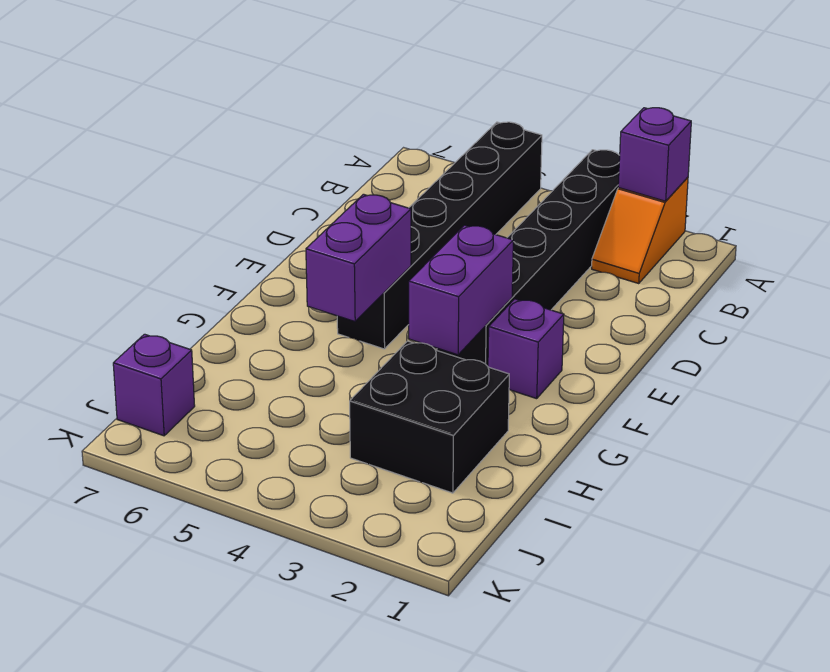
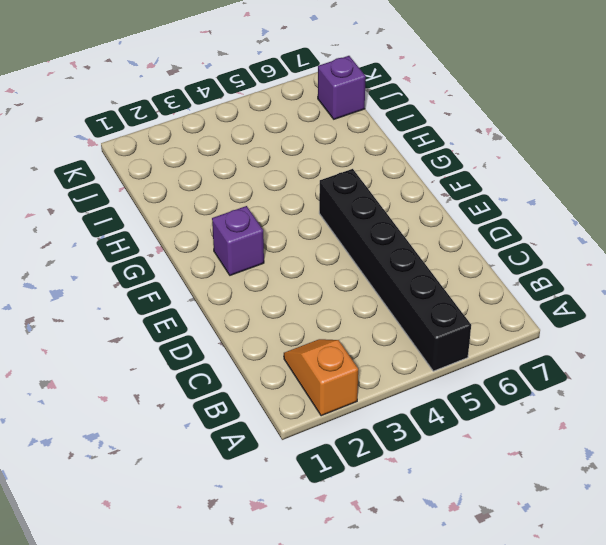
none -> black brick A3:F3 level 1
none -> black brick H2:I3 level 1

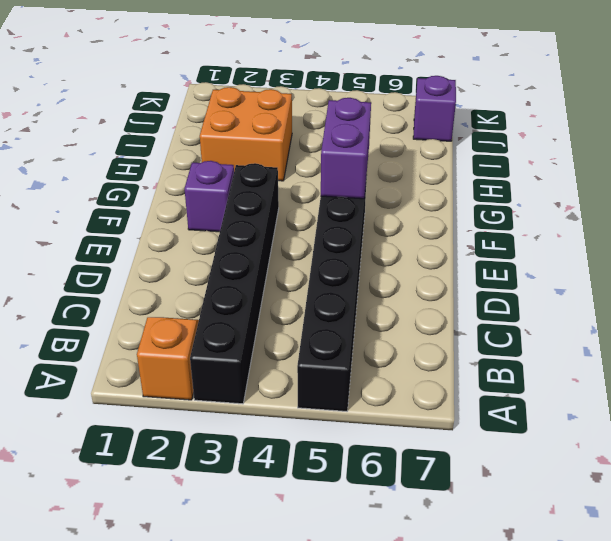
orange brick H2:I3 level 1 -> black brick H2:I3 level 1
none -> purple brick A2 level 2
none -> purple brick F3:G3 level 2

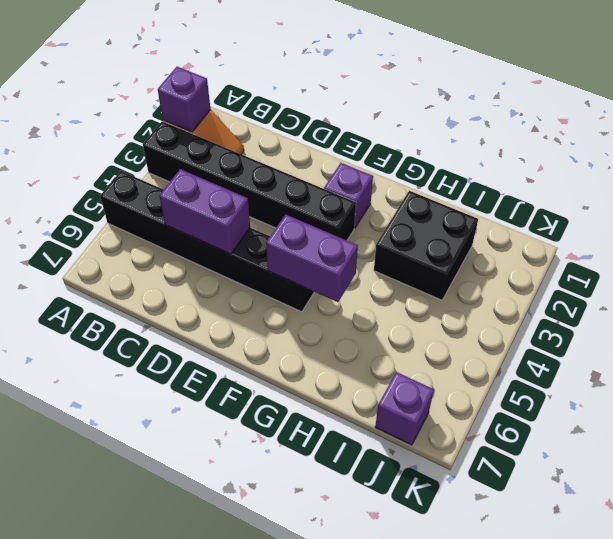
purple brick C5:D5 level 2 -> purple brick F3:G3 level 2

